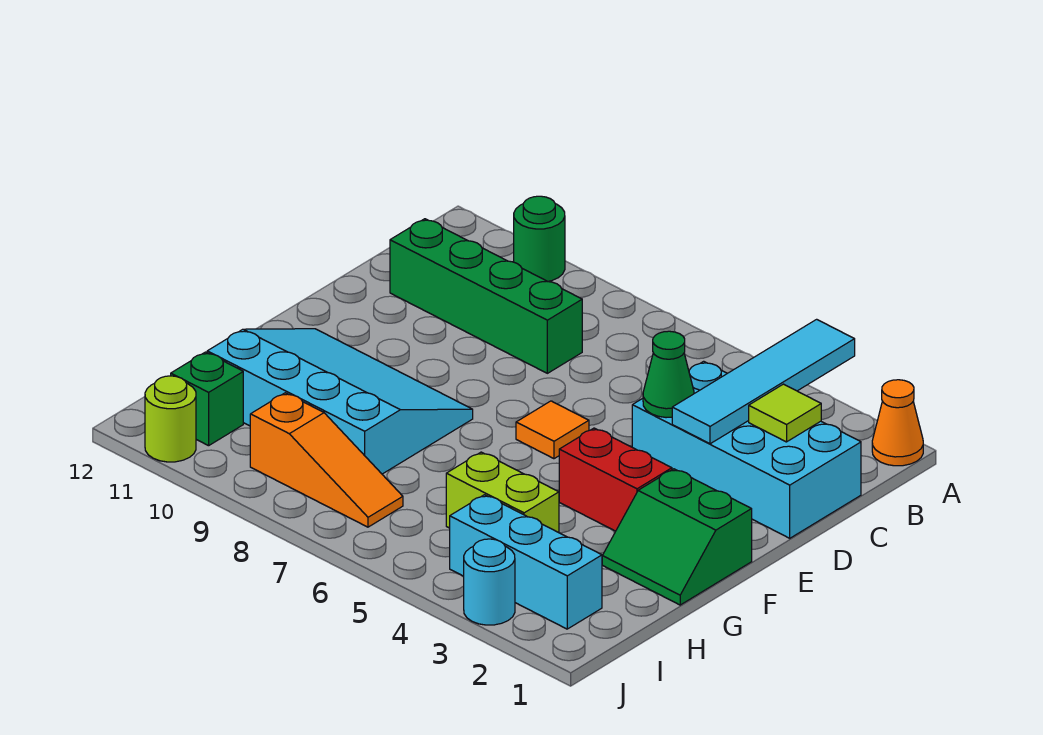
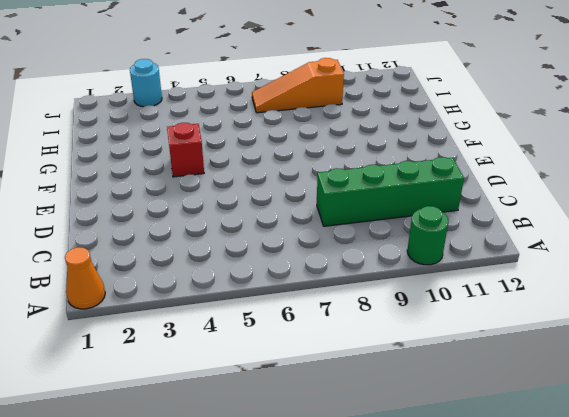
red brick F4 level 1 -> red brick F3:F4 level 1
none -> cyan brick C1:D4 level 1
none -> orange tile E6 level 1
none -> green slope F1:G2 level 1 top F

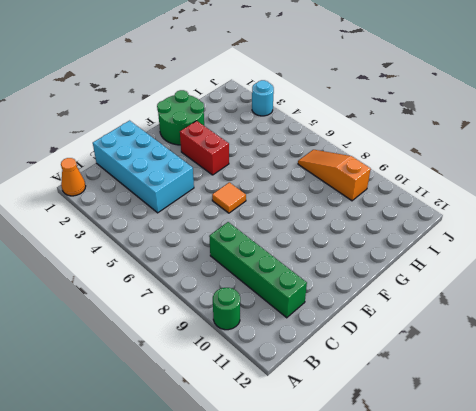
green round brick F1:G2 level 1 -> green slope F1:G2 level 1 top F
none -> cyan slope F8:H11 level 1 top H
none -> lime brick H4:H5 level 1
none -> cyan brick I2:I4 level 1

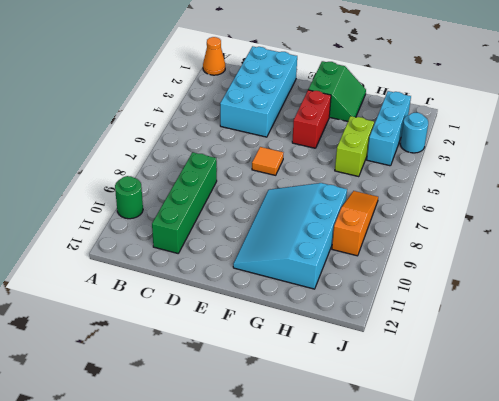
none -> green brick I11 level 1
none -> lime round brick J11 level 1
none -> cyan tile A3:D3 level 2

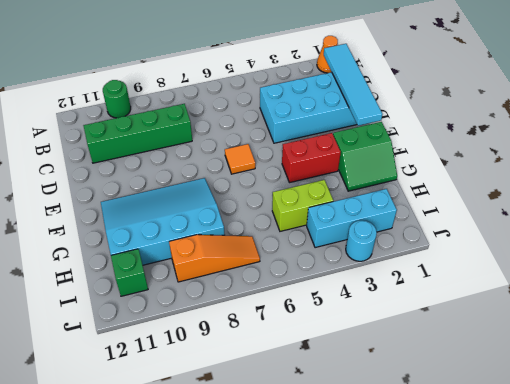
cyan tile B1:E1 level 2 -> cyan tile A3:D3 level 2
none -> lime round brick J11 level 1
none -> lime tile C2 level 2
none -> green cone D4 level 2

